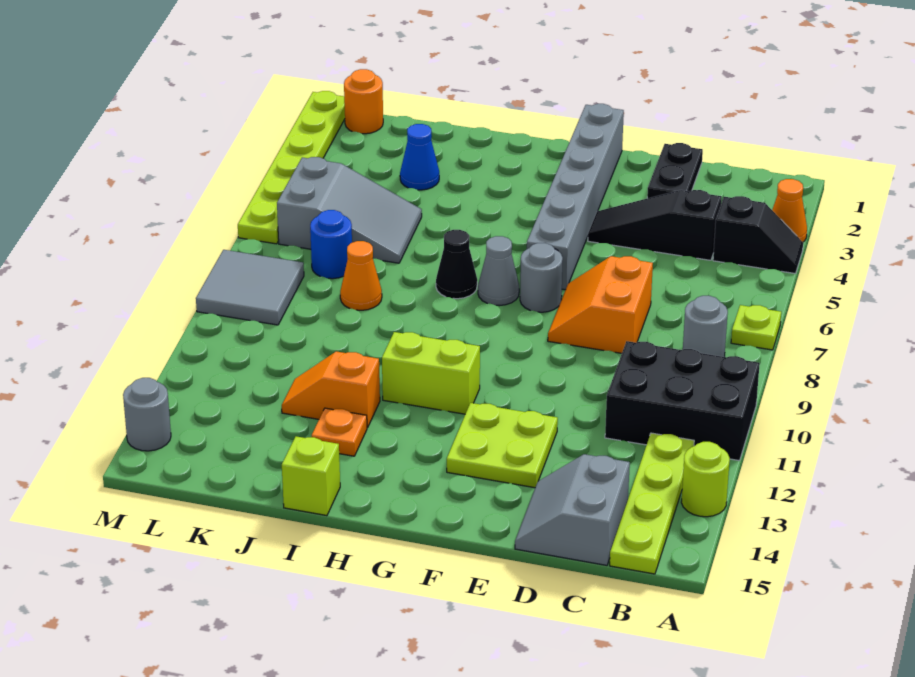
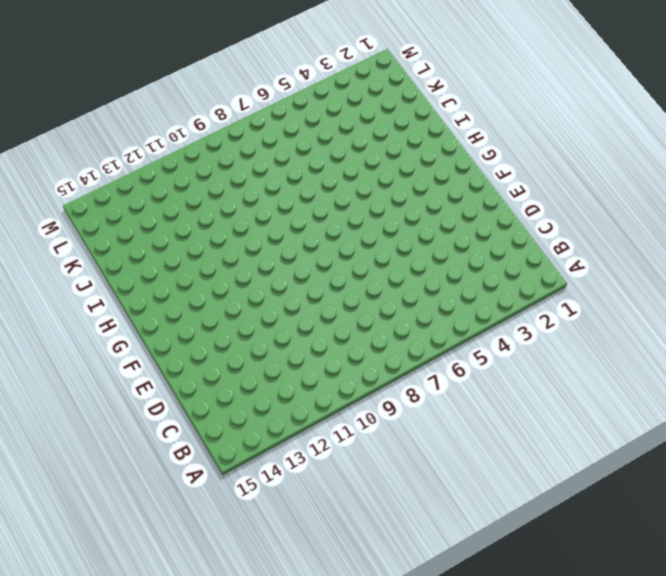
none -> orange cone A3 level 1
none -> black slope A4:B4 level 1 top B
none -> lime plate A7 level 1

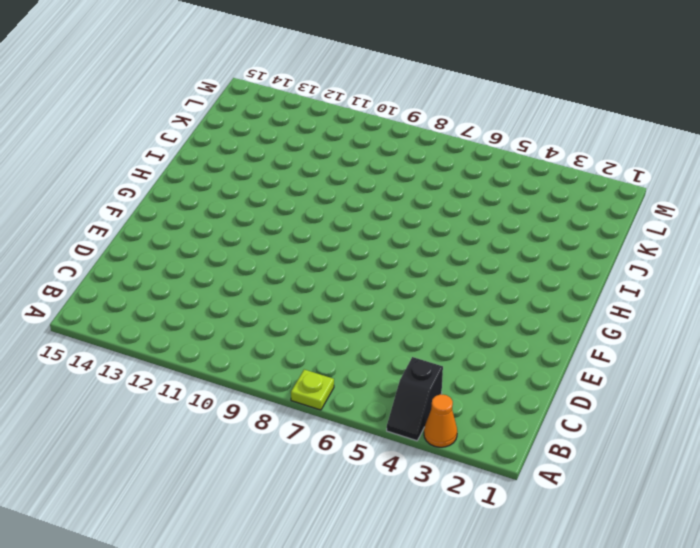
none -> black brick A10:C11 level 1
none -> lime round brick A13 level 1
none -> grey round brick B8 level 1

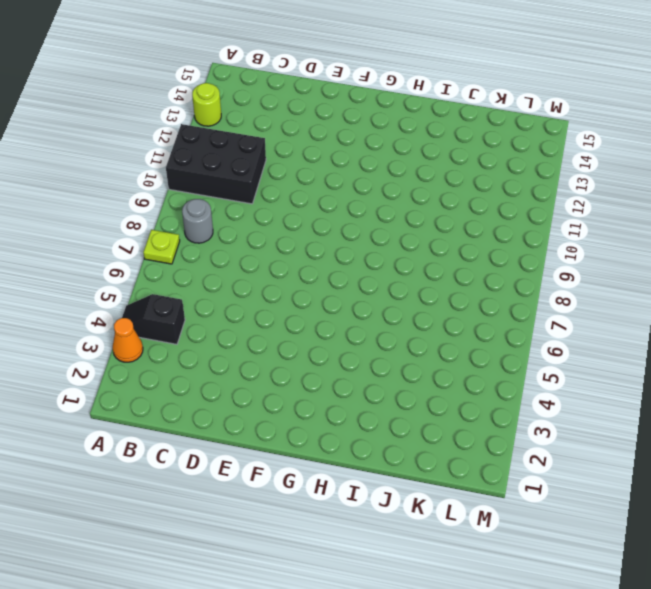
none -> lime plate B12:B15 level 1
none -> black slope C4:E4 level 1 top C
none -> grey slope C14:D15 level 1 top C

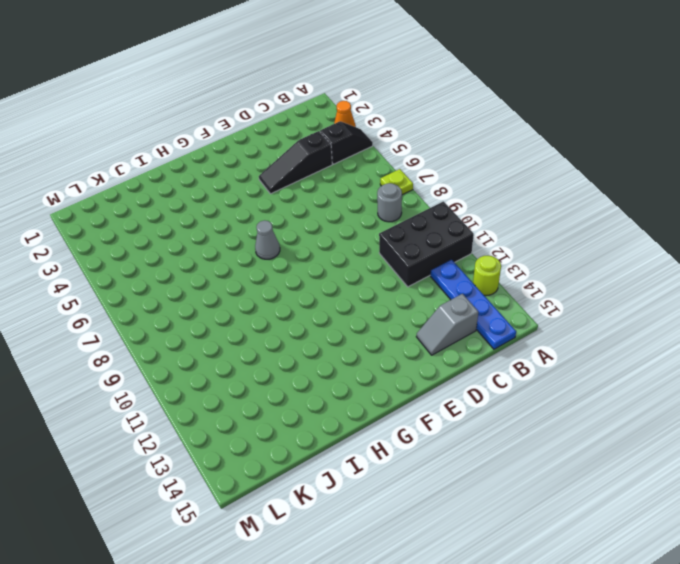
blue plate B12:B15 level 1 -> lime plate B12:B15 level 1
grey slope C14:D14 level 1 top C -> grey slope C14:D15 level 1 top C
none -> black plate D1:D2 level 1
none -> orange slope D7:E8 level 1 top D
none -> lime plate E12:F13 level 1

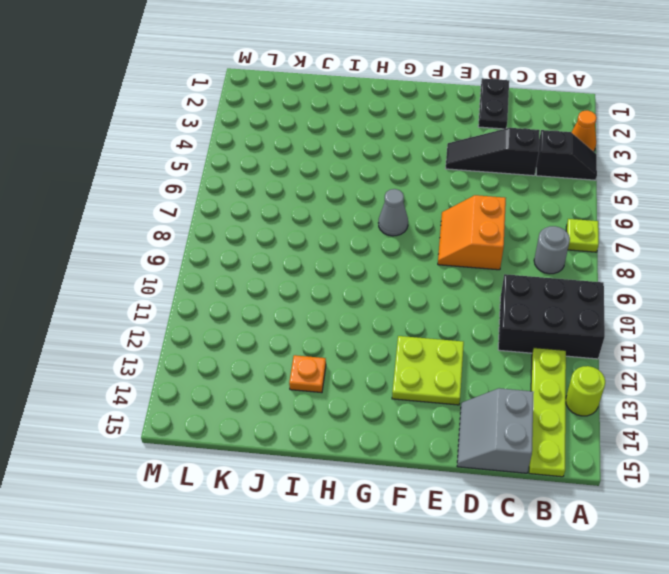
none -> grey brick F1:F6 level 1
none -> grey round brick F7 level 1
none -> lime brick G11:H11 level 1

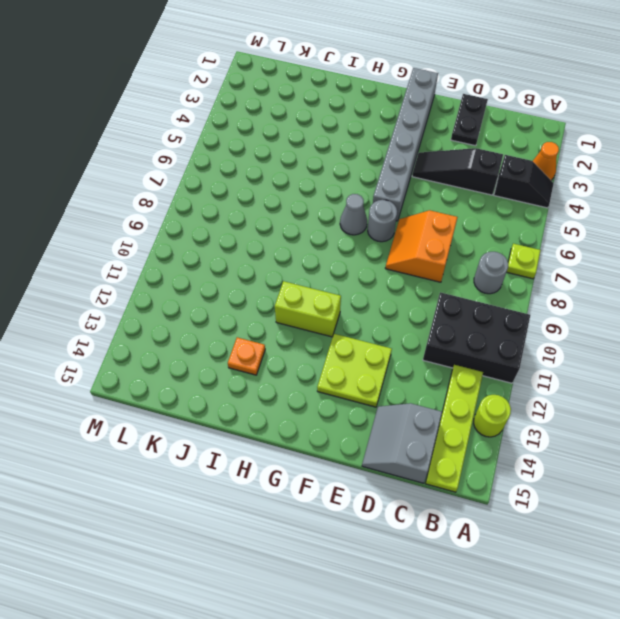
none -> black cone H7 level 1
none -> orange slope I12:J12 level 1 top I
none -> lime brick I15 level 1

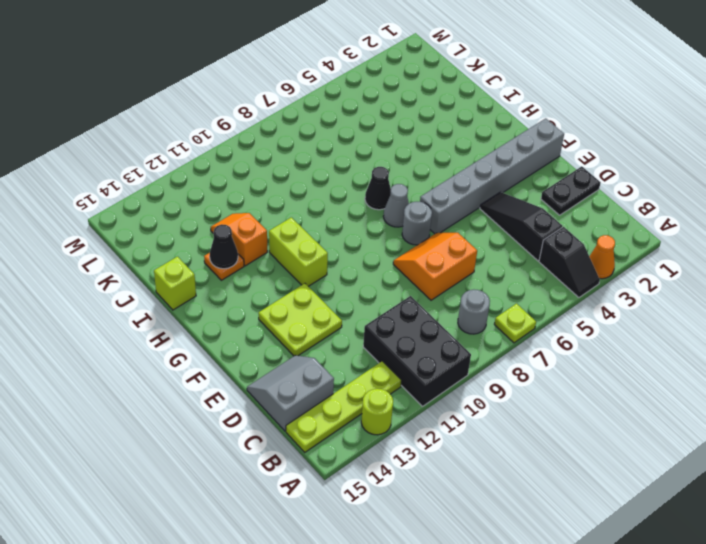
black cone I13 level 2 -> none
none -> blue cone J3 level 1
none -> grey slope J5:L6 level 1 top L
none -> orange cone J8 level 1

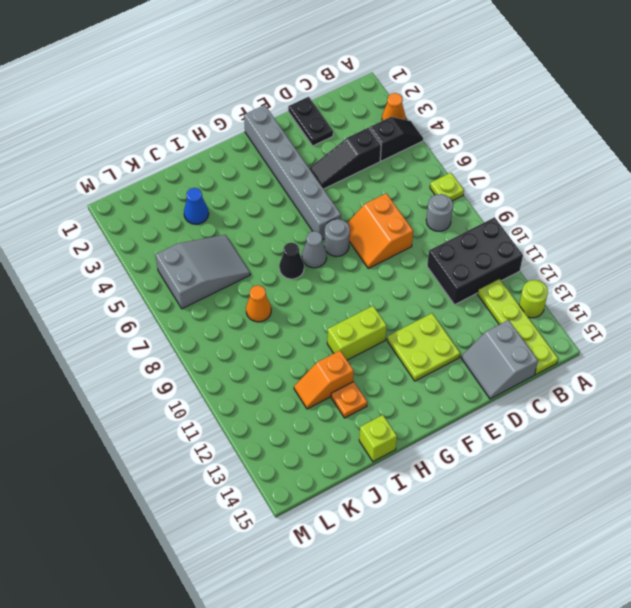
none -> blue round brick K7 level 1
none -> orange round brick L1 level 1
none -> grey tile L8:M9 level 1

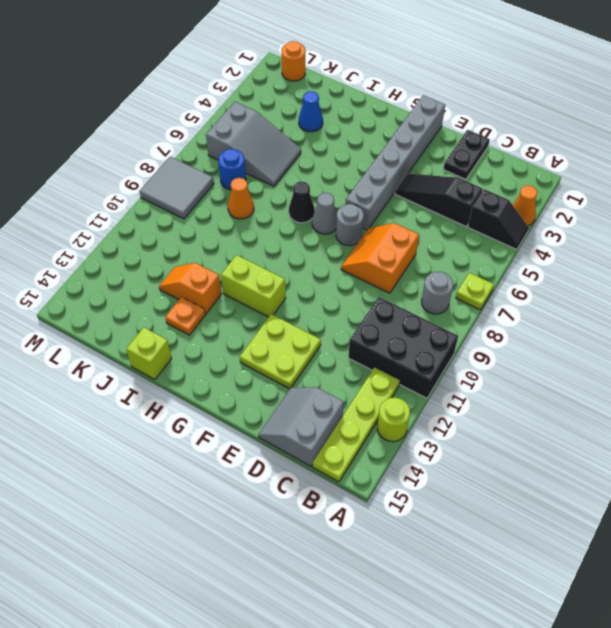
none -> lime plate M1:M6 level 1
none -> grey round brick M14 level 1

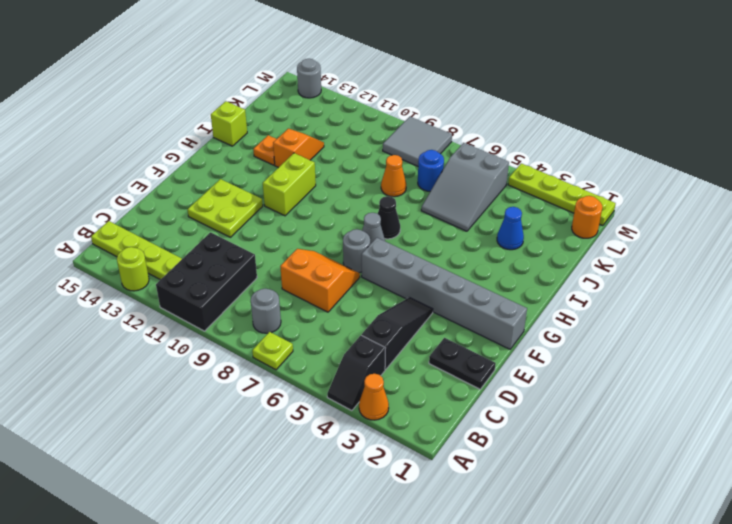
lime plate M1:M4 level 1 -> lime plate M1:M6 level 1
none -> grey slope C14:D15 level 1 top C

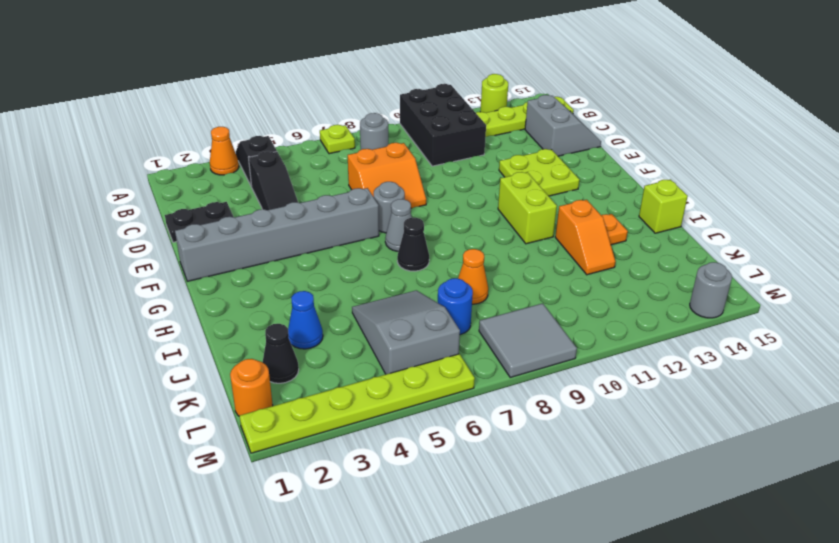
grey slope C14:D15 level 1 top 14 -> grey slope C14:D15 level 1 top C
black cone K2 level 1 -> none

